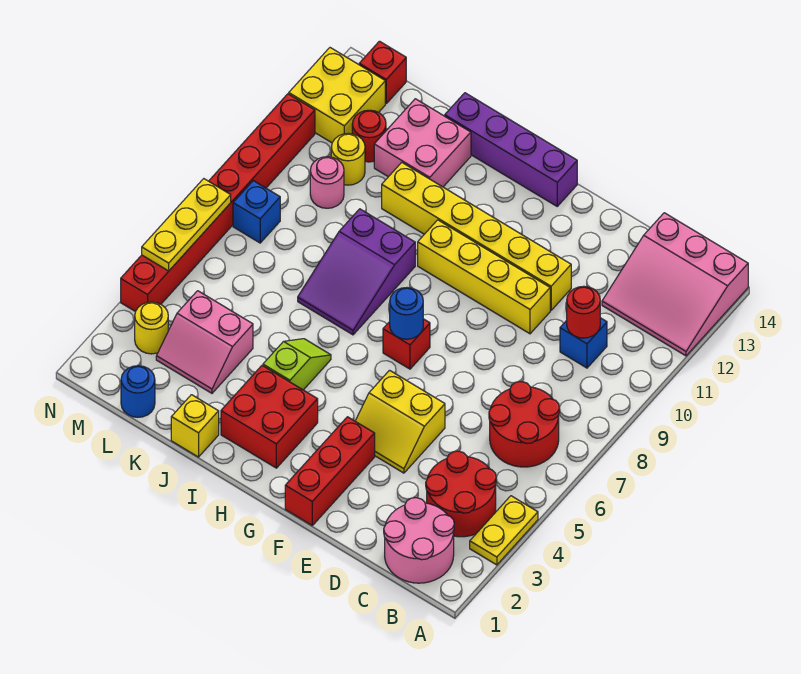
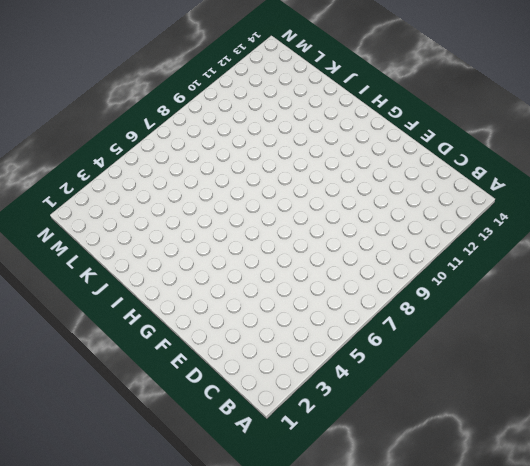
none -> yellow plate A3:A4 level 1
none -> pink slope A12:C14 level 1 top 14
none -> pink round brick B1:C2 level 1
none -> red round brick B3:C4 level 1

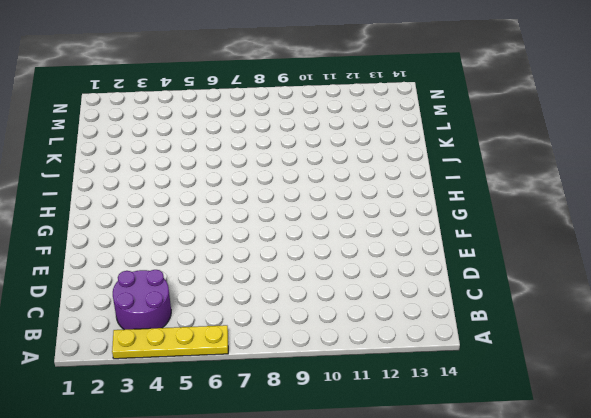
yellow plate A3:A6 level 1 -> yellow plate A3:A4 level 1
purple round brick B3:C4 level 1 -> red round brick B3:C4 level 1
none -> pink slope A12:C14 level 1 top 14
none -> pink round brick B1:C2 level 1
none -> red round brick B6:C7 level 1
none -> blue brick C10 level 1

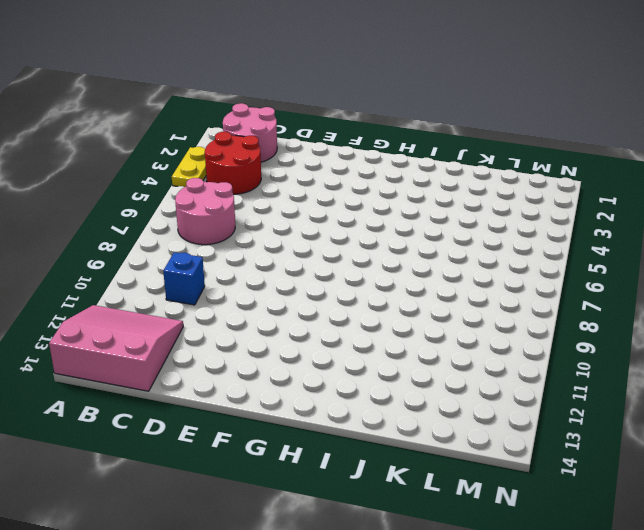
pink round brick B6:C7 level 1 -> red round brick B6:C7 level 1
none -> yellow slope E4:F5 level 1 top 5
none -> yellow brick E10:H10 level 1
none -> yellow brick E11:J11 level 1
none -> red brick F1:F3 level 1

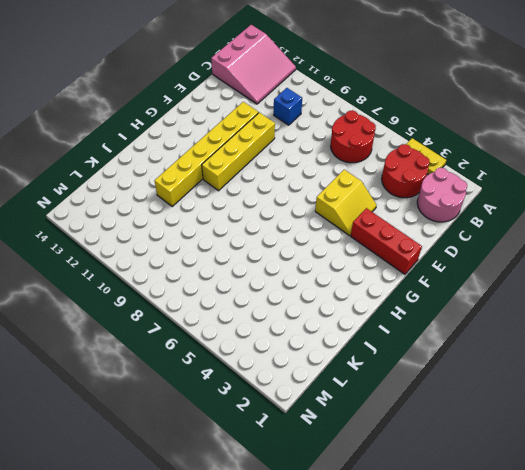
none -> red brick G7 level 1
none -> purple brick G14:J14 level 1
none -> red brick H2:I3 level 1
none -> lime slope I4:I5 level 1 top 4

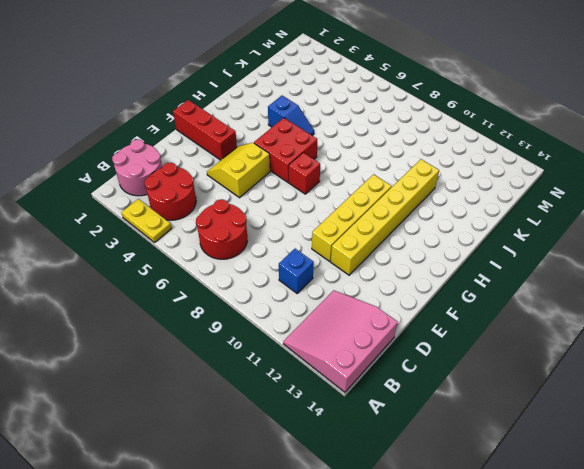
red brick G5:H6 level 1 -> red brick H2:I3 level 1
blue slope I4:I5 level 1 top 4 -> lime slope I4:I5 level 1 top 4
none -> purple brick G14:J14 level 1
none -> purple slope I7:J9 level 1 top 9
none -> yellow brick J1 level 1
none -> pink brick J12:K13 level 1

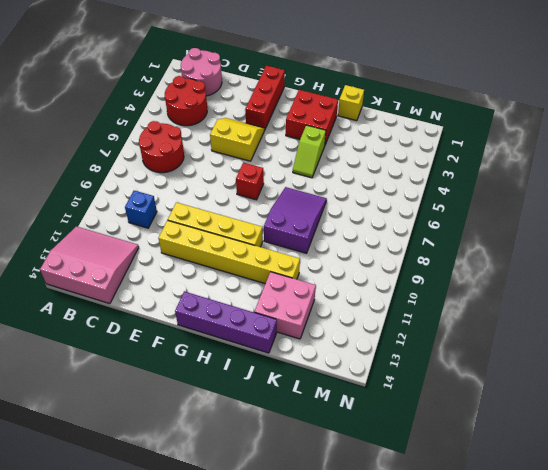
none -> yellow plate A3:A4 level 1
none -> pink slope K3:L4 level 1 top 4
none -> blue round brick L1 level 1
none -> pink round brick L10 level 1

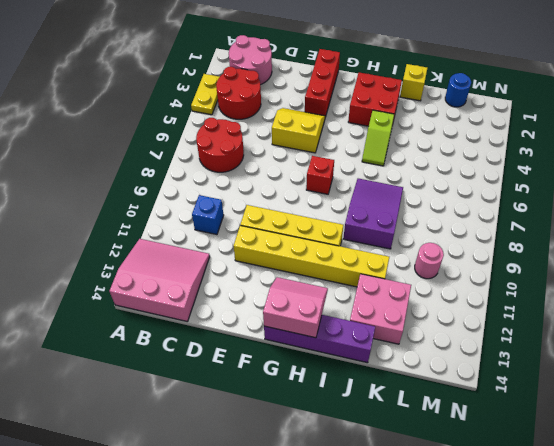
pink slope G13:H14 level 2 top 14 -> pink slope K3:L4 level 1 top 4
none -> yellow round brick L11 level 1
none -> red round brick L12 level 1
none -> yellow round brick M3 level 1
none -> blue brick M8 level 1

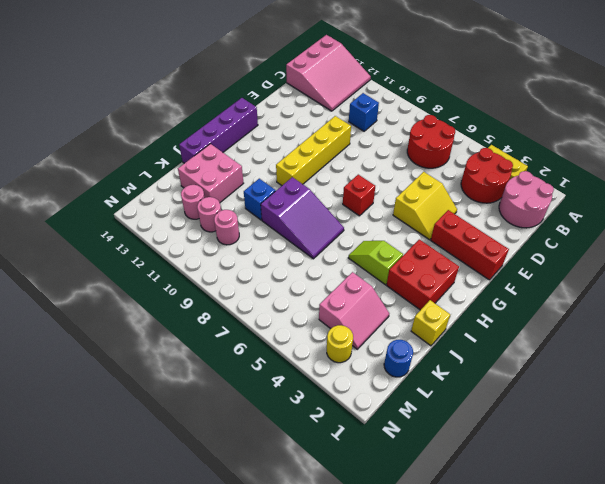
blue brick J10 level 1 -> blue brick M8 level 1
pink round brick L11 level 1 -> yellow round brick L11 level 1
pink round brick L12 level 1 -> red round brick L12 level 1
none -> yellow brick E11:J11 level 1
none -> yellow brick M12:N13 level 1
none -> red brick M14 level 1
none -> red brick N4:N11 level 1

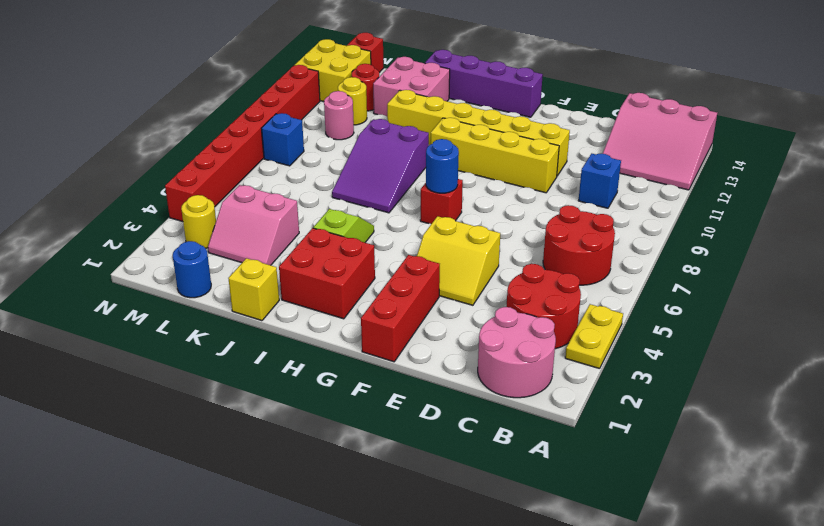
none -> red round brick C10 level 2
none -> yellow plate N5:N7 level 2

